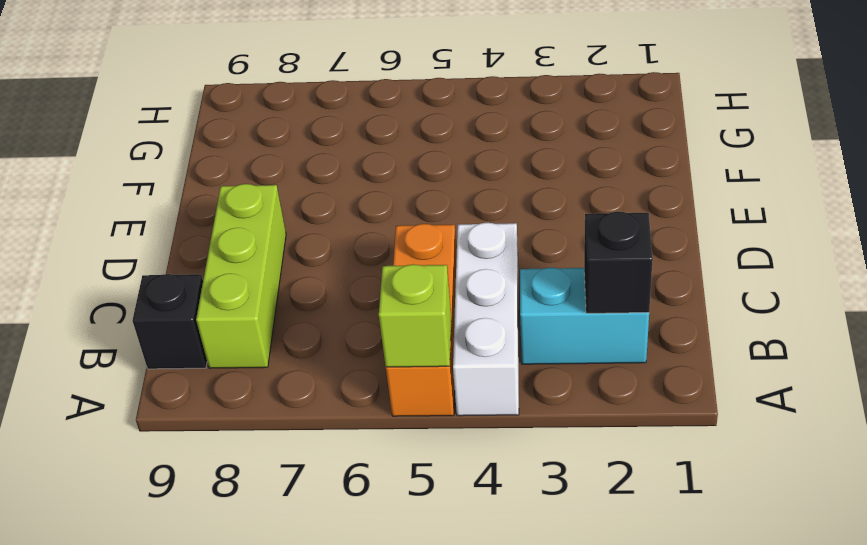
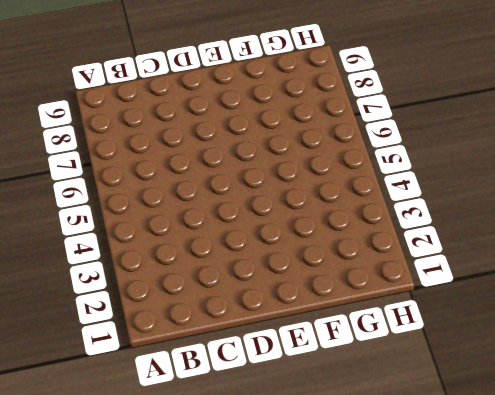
none -> white brick A4:C4 level 1
none -> orange brick A5:C5 level 1

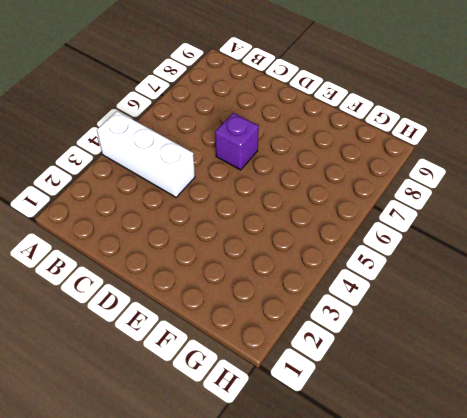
purple brick D6 level 1 -> none
none -> orange brick A5:C5 level 1
none -> cyan brick B2:B3 level 1

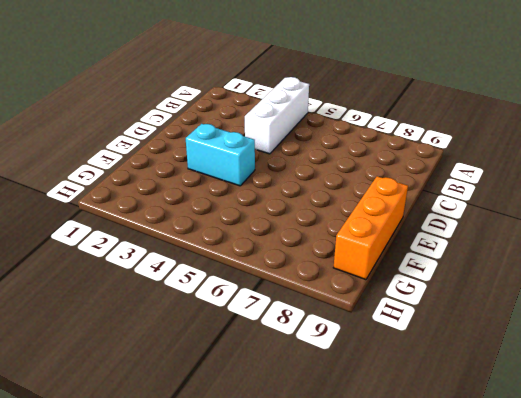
cyan brick E3:E4 level 1 -> cyan brick B2:B3 level 1
orange brick E9:G9 level 1 -> orange brick A5:C5 level 1
none -> lime brick B8:D8 level 1
none -> black brick B9 level 1

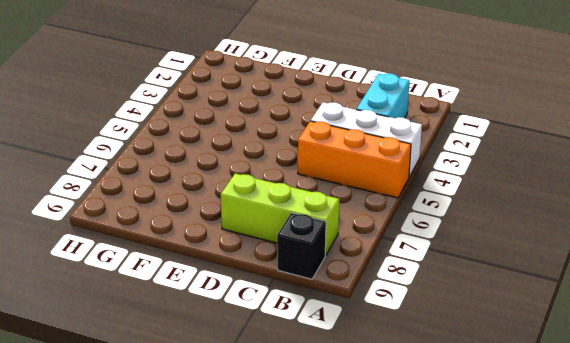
none -> lime brick A5 level 2
none -> black brick B2 level 2

